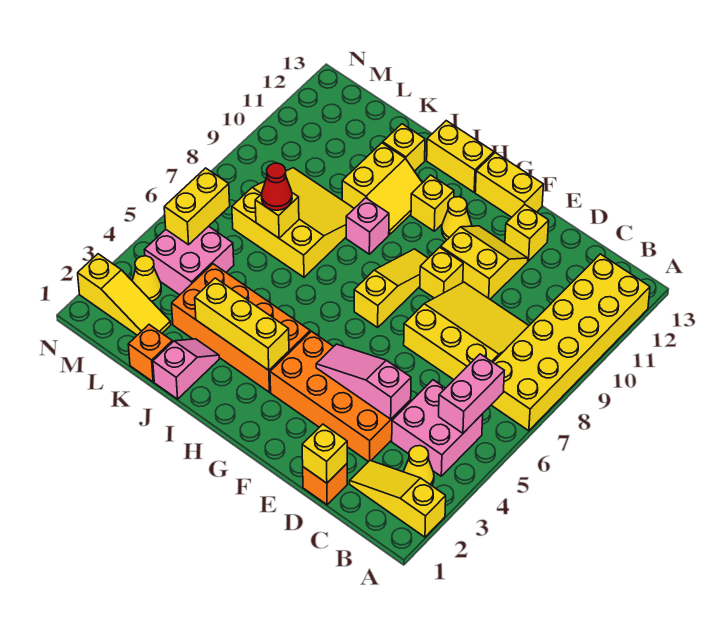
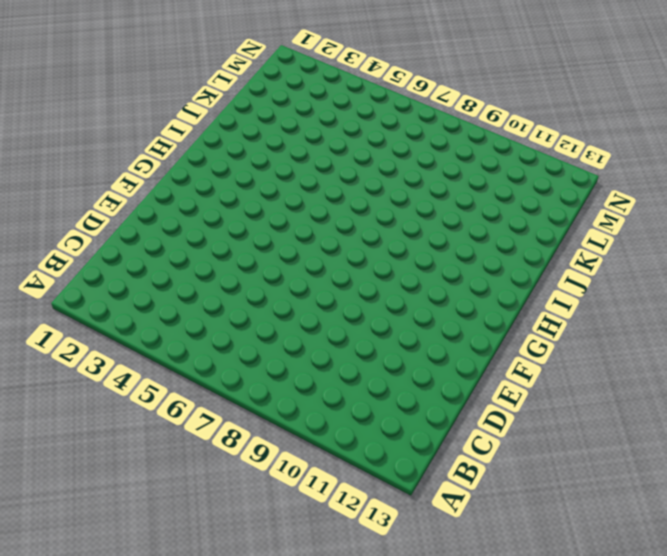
none -> yellow slope A2:C2 level 1 top A
none -> yellow brick A7:B12 level 1
none -> yellow cone B3 level 1
none -> pink brick B4:C5 level 1

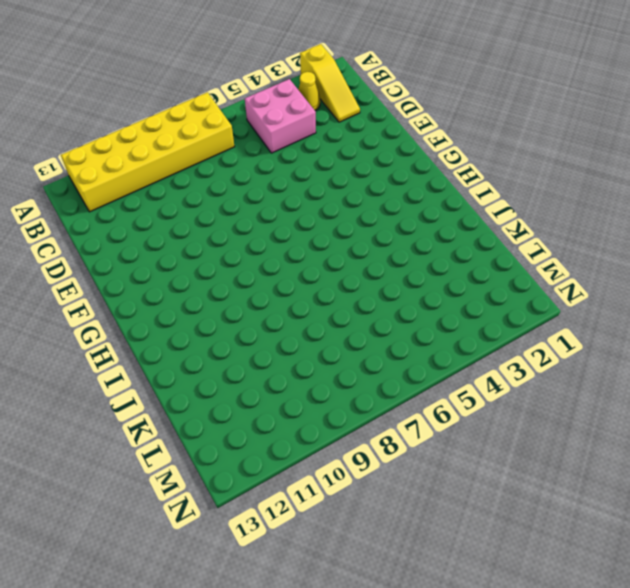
none -> yellow slope C7:E9 level 1 top 7
none -> orange brick D1 level 1
none -> orange brick D3:G4 level 1
none -> yellow slope E10:F11 level 1 top 10

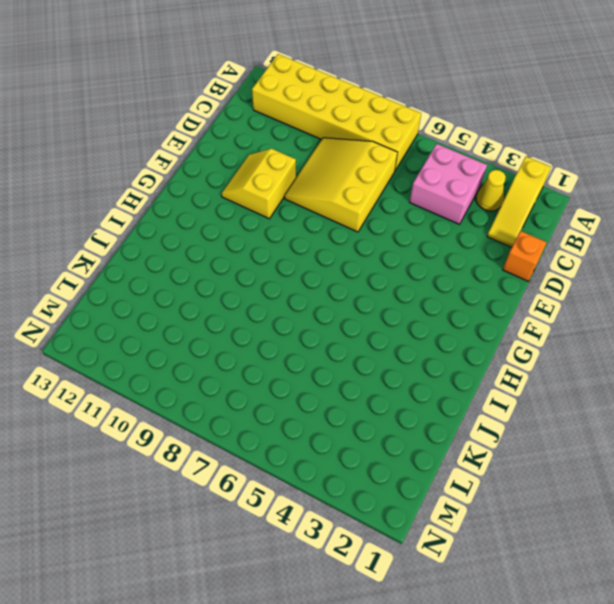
none -> orange brick D3:G4 level 1
none -> yellow brick E12 level 1
none -> yellow brick F9 level 1
none -> yellow brick F13:G13 level 1

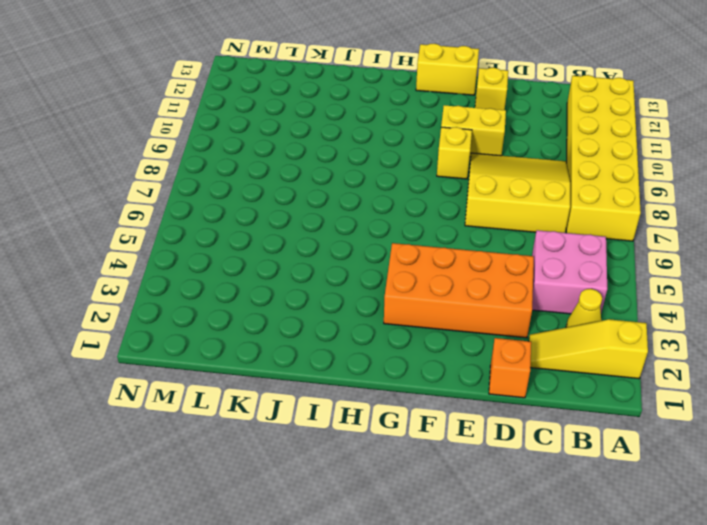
none -> yellow slope G7:G9 level 1 top 7
none -> yellow cone G11 level 1
none -> orange brick H3:K4 level 1
none -> yellow brick H11 level 1

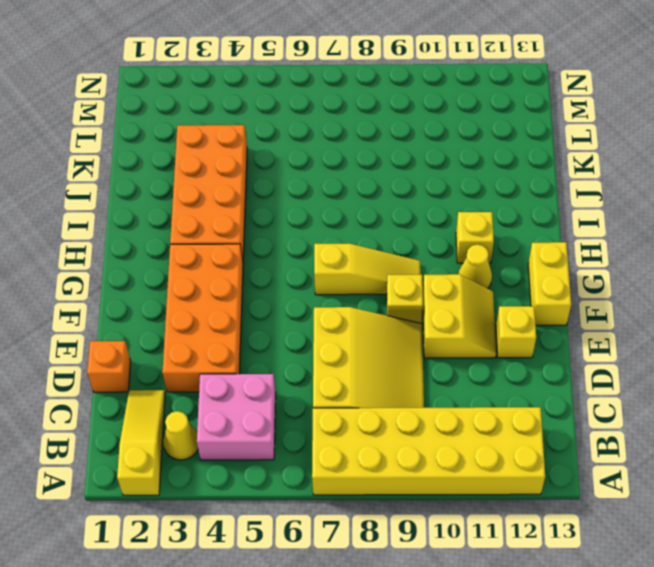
none -> yellow brick H13:I13 level 1
none -> pink brick I9 level 1
none -> yellow slope I10:J11 level 1 top J
none -> pink slope J1:J2 level 1 top 1

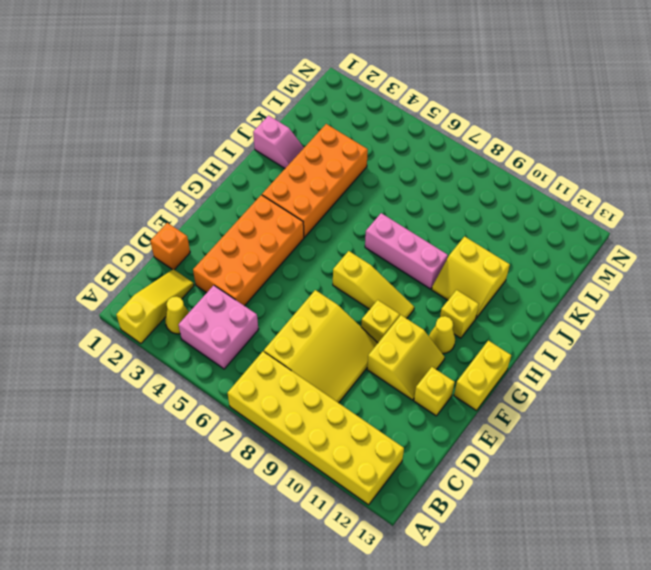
pink brick I7:I9 level 1 -> pink brick I9 level 1
none -> yellow brick H13:I13 level 1
none -> yellow slope J7:L9 level 1 top 7
none -> yellow brick J12 level 1
none -> orange brick K1 level 1

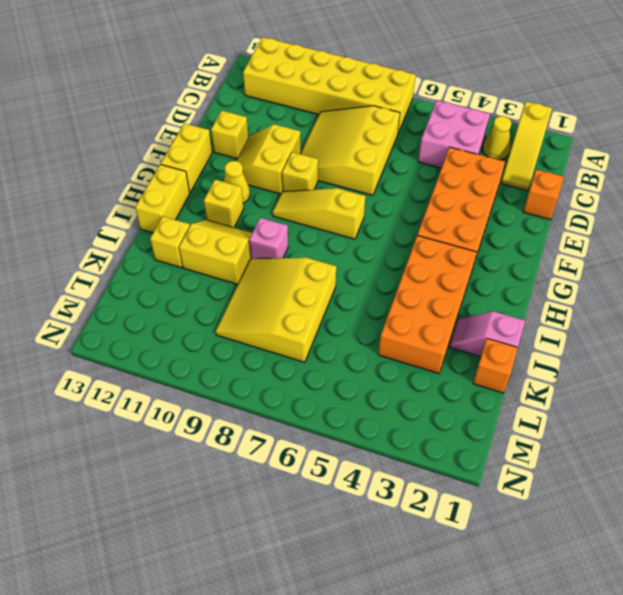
none -> yellow slope L2:N2 level 1 top N
none -> pink brick L4:M5 level 1
none -> yellow cone M3 level 1
none -> pink brick B5:B6 level 2

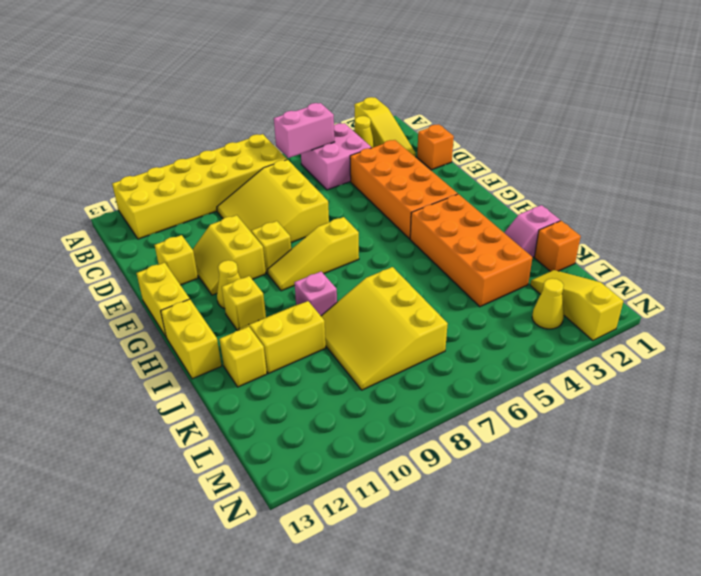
none -> pink brick L4:M5 level 1
none -> yellow brick D1 level 2
none -> pink slope D4:F4 level 2 top D
none -> yellow brick H3:J3 level 2

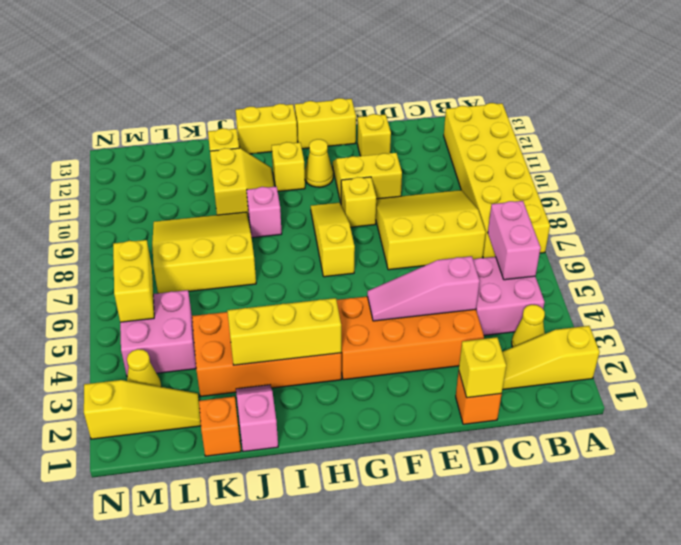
none -> yellow brick K7 level 2
none -> red cone K7 level 3

